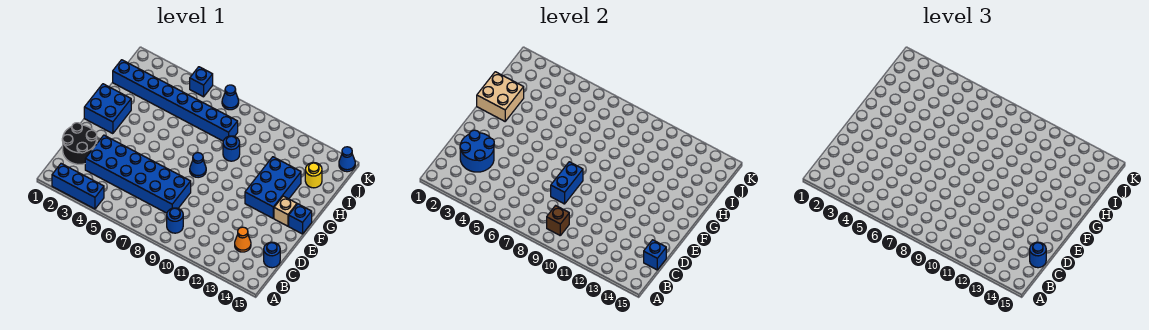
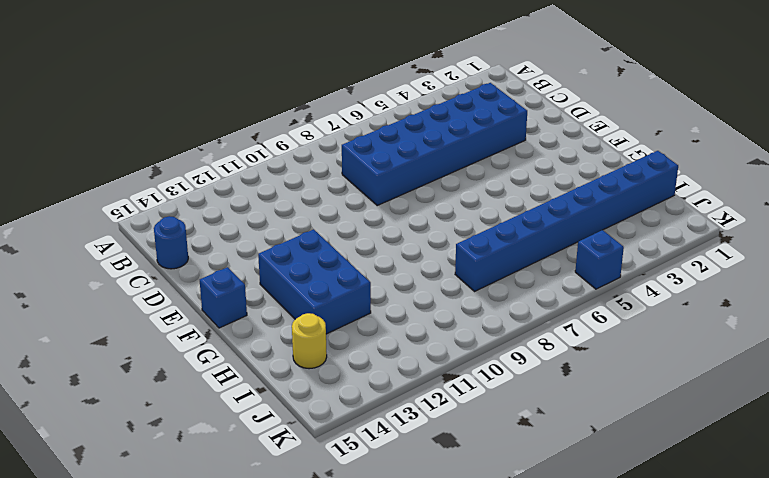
none -> blue brick A2:A4 level 1
none -> blue round brick B9 level 1
none -> black round brick C1:D2 level 1

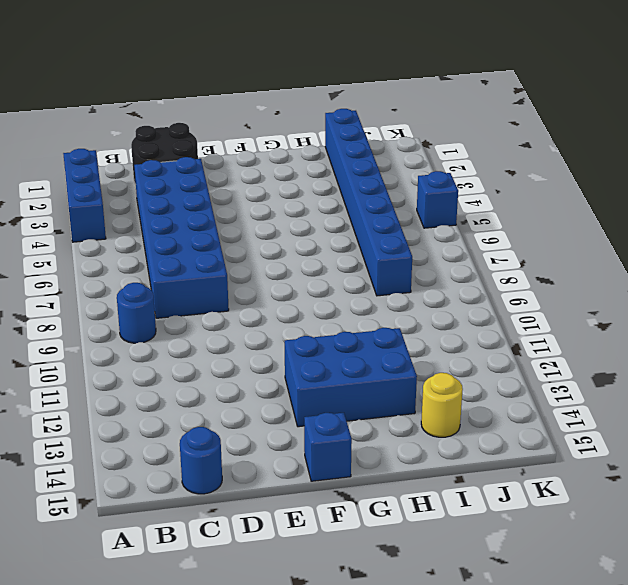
none -> orange cone C13 level 1
none -> blue brick F1:G2 level 1
none -> blue cone F8 level 1

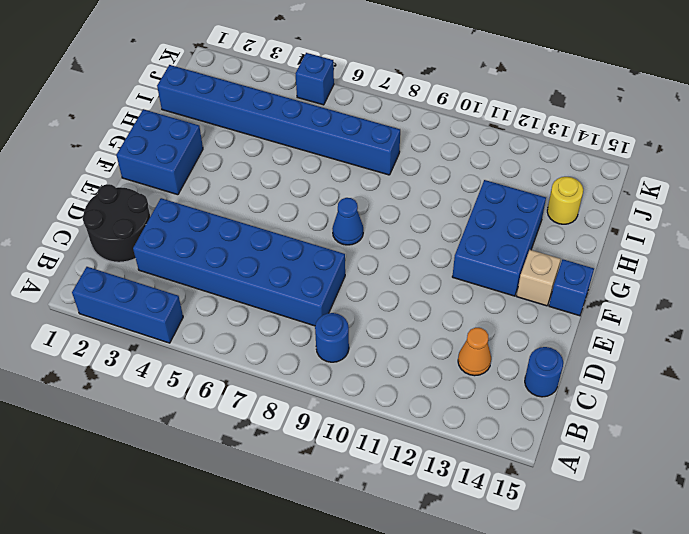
none -> blue round brick H9 level 1
none -> blue cone K7 level 1
none -> blue cone K15 level 1

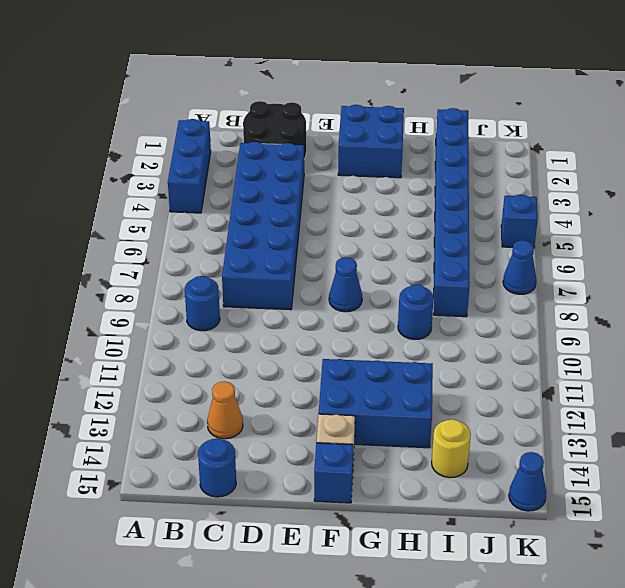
none -> brown brick B9 level 2
none -> blue round brick C2:D3 level 2
none -> blue brick C15 level 2

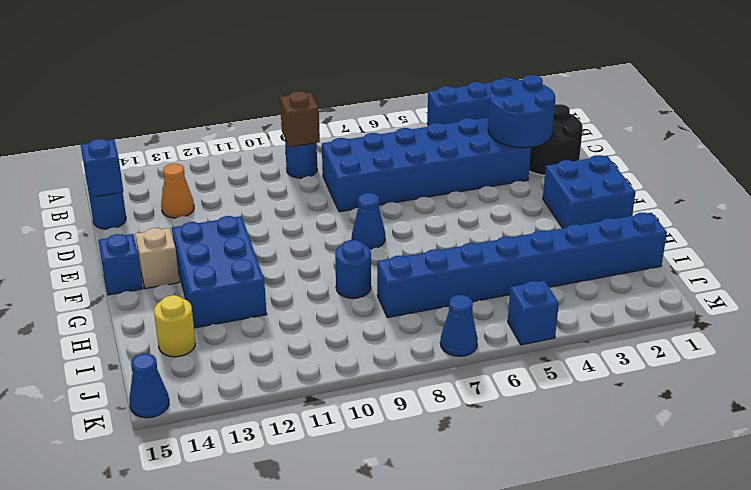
none -> blue brick D8:E8 level 2
none -> tan brick G1:H2 level 2
none -> blue round brick C15 level 3

